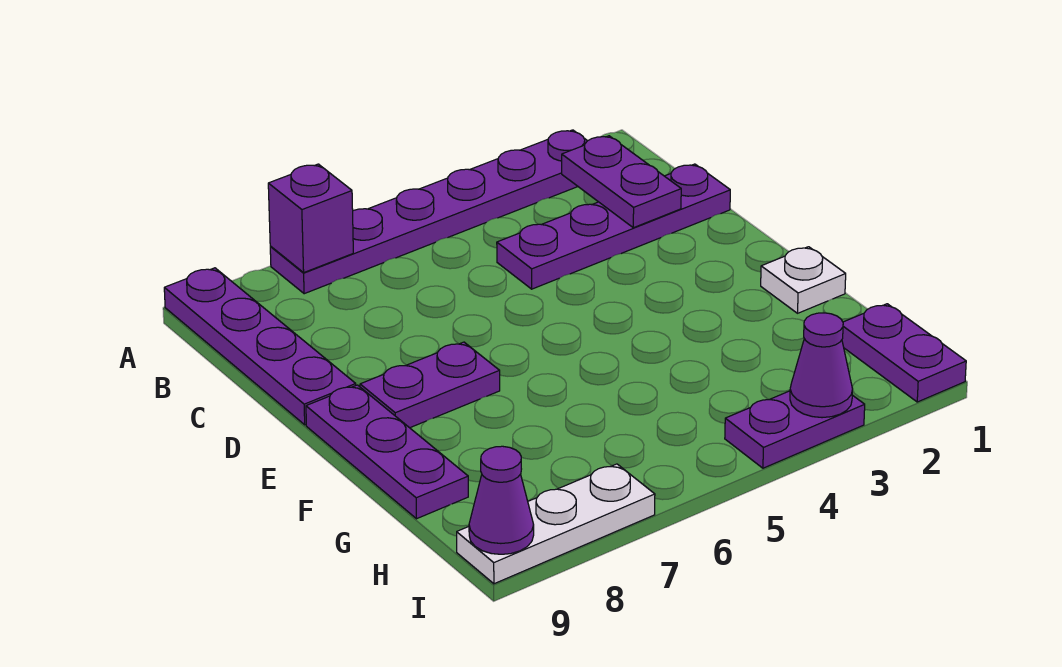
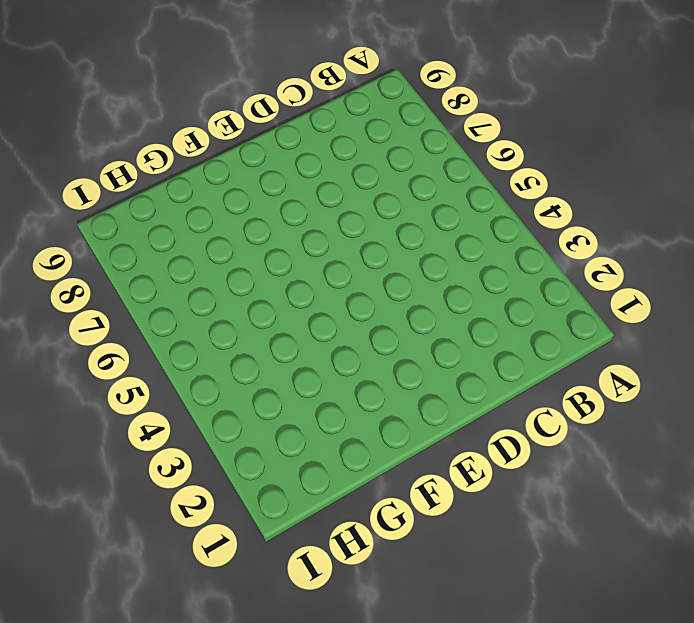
none -> purple plate A2:A7 level 1
none -> purple plate A9:D9 level 1
none -> purple plate C1:C4 level 1

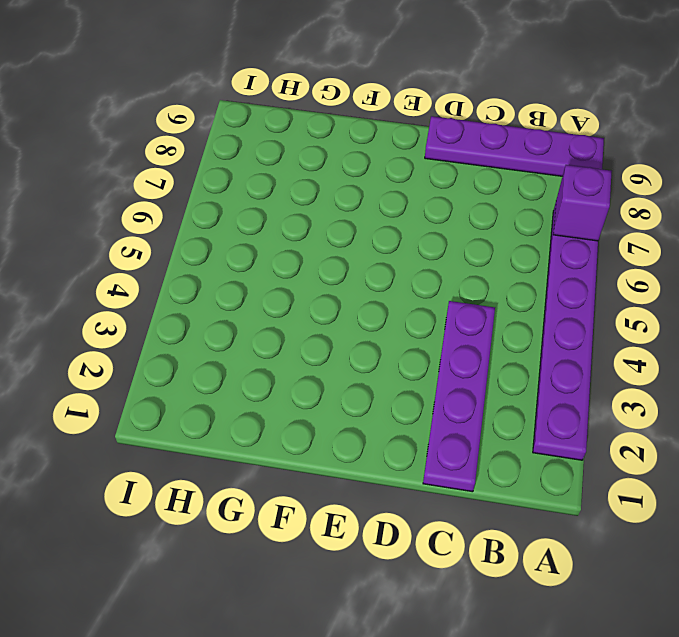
none -> purple plate E7:E8 level 1
none -> purple plate E9:G9 level 1
none -> white plate F1 level 1

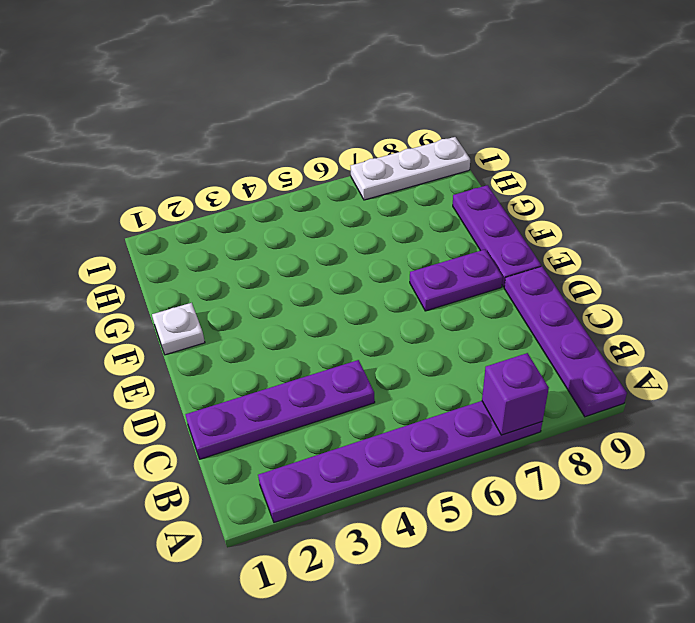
none -> purple plate H1:I1 level 1
none -> purple plate I3:I4 level 1
none -> purple plate B2:C2 level 2

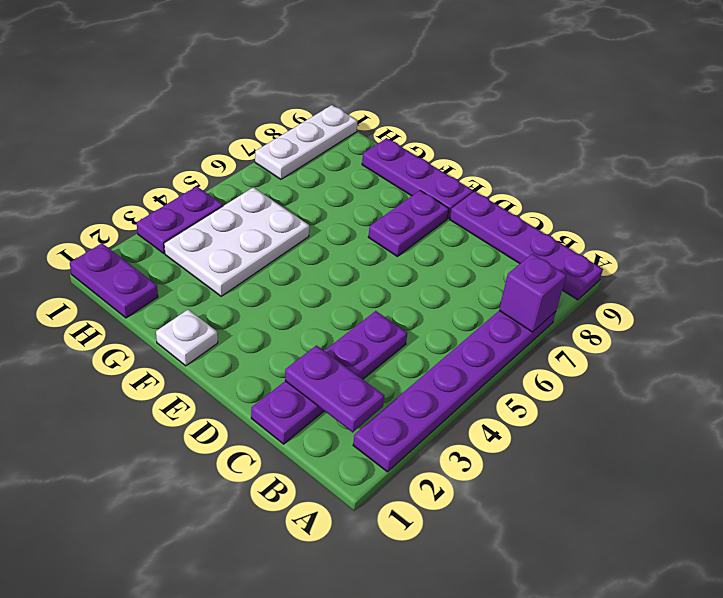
white plate G3:H5 level 1 -> none
none -> purple cone I3 level 2
none -> purple cone I9 level 2

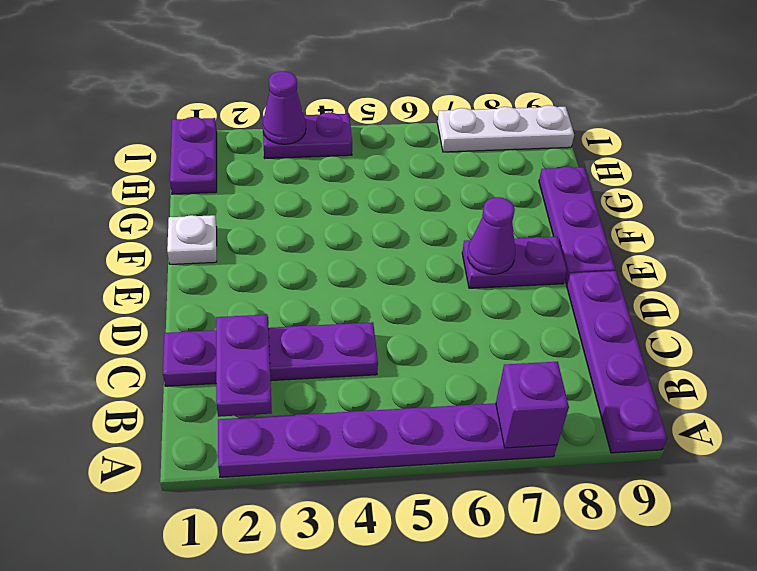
purple cone E7 level 2 -> purple cone I9 level 2

